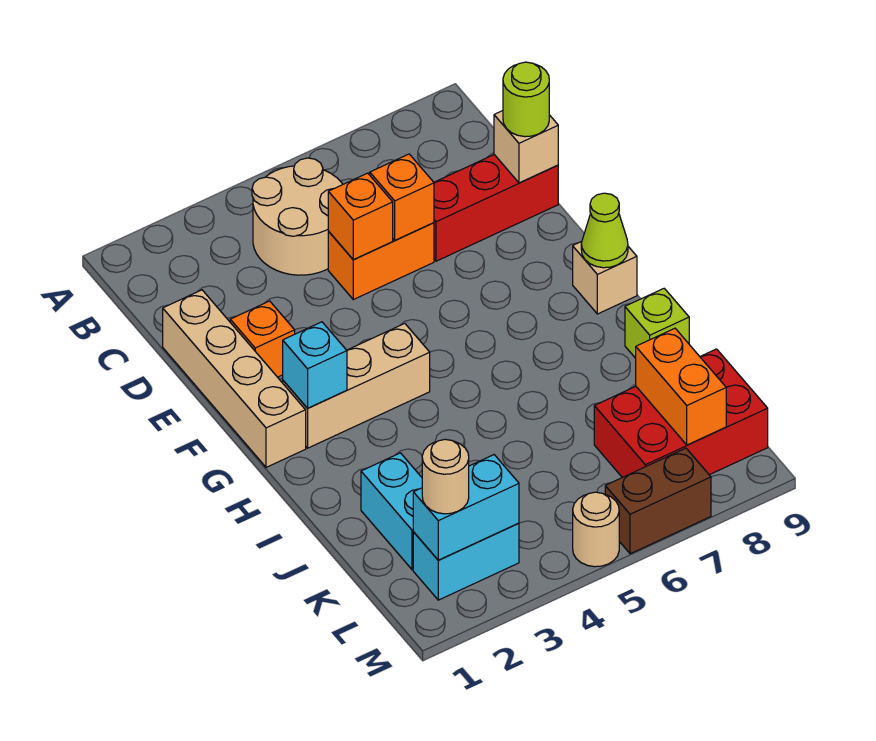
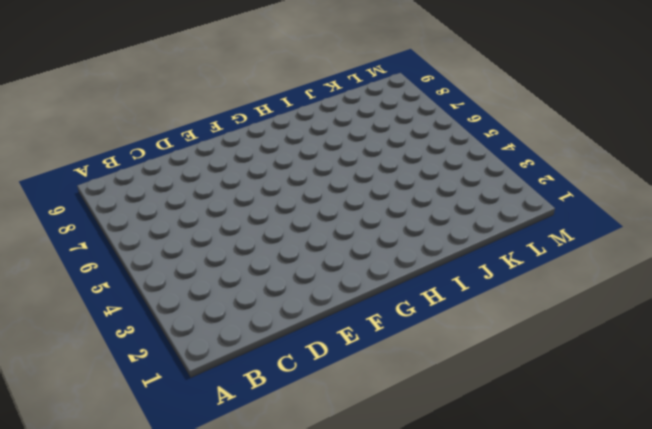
none -> tan round brick B4:C5 level 1
none -> tan brick D1:G1 level 1
none -> orange brick D5:D6 level 1

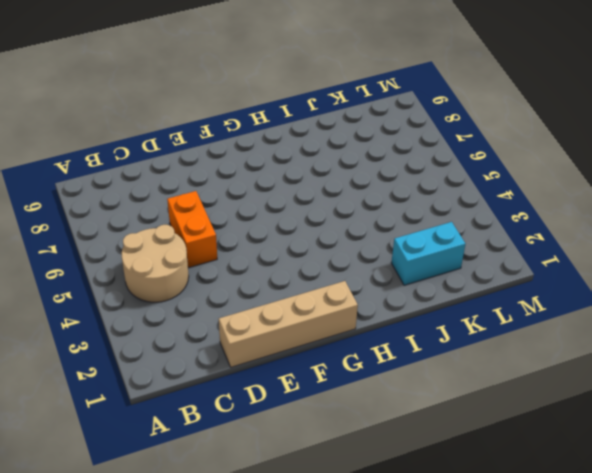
none -> red brick D7:D9 level 1
none -> orange brick E2 level 1
none -> tan brick G2:G4 level 1

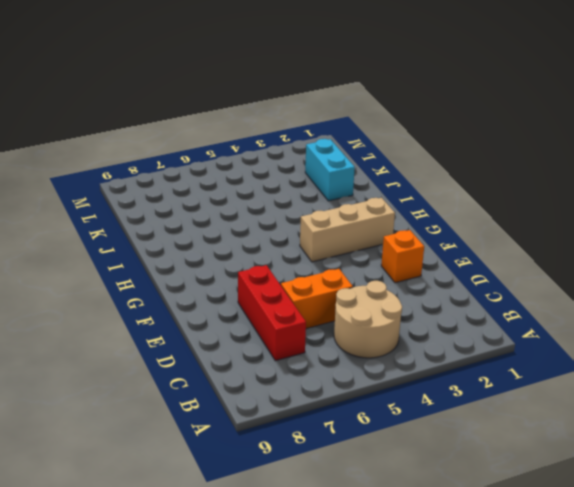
red brick C7:E7 level 1 -> red brick D7:D9 level 1
none -> tan brick D1:G1 level 1
none -> tan brick G9 level 1
none -> lime brick I9 level 1

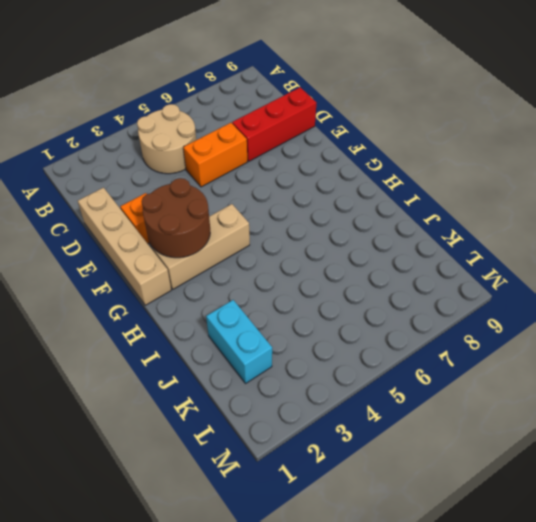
brown round brick F2:G3 level 2 -> cyan brick G2 level 2
none -> tan brick G9 level 1
none -> lime brick I9 level 1
none -> red brick K7:L9 level 1

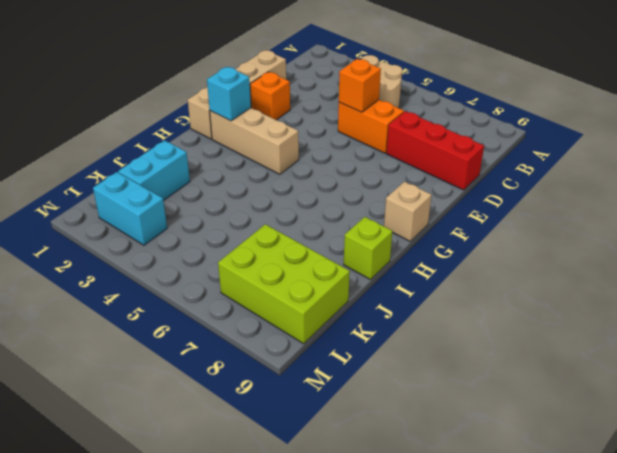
lime brick K7:L9 level 1 -> red brick K7:L9 level 1
none -> tan round brick M5 level 1
none -> brown brick M6:M7 level 1
none -> orange brick D6 level 2

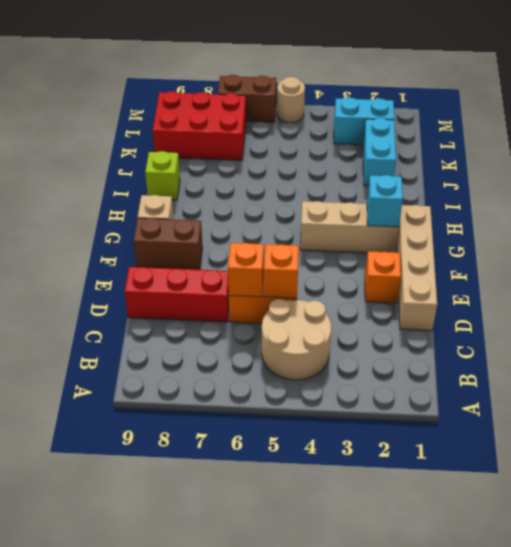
brown brick F8:F9 level 1 -> none
none -> tan brick D9 level 2
none -> lime cone G9 level 2
none -> orange brick K8:L8 level 2

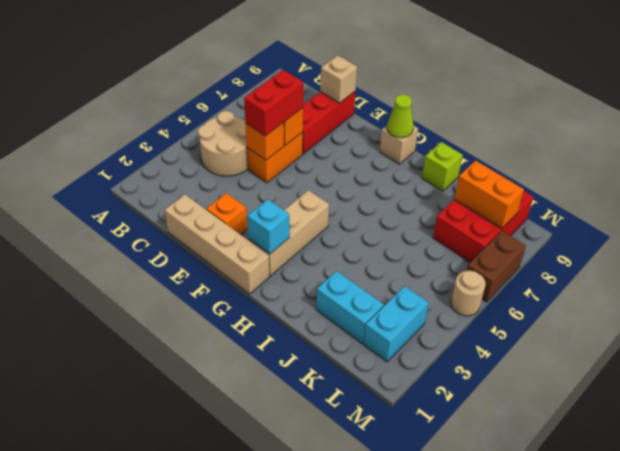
red brick D5:D6 level 3 -> none
none -> cyan brick L2:L3 level 2
none -> lime round brick D9 level 3
none -> tan round brick L2 level 3

